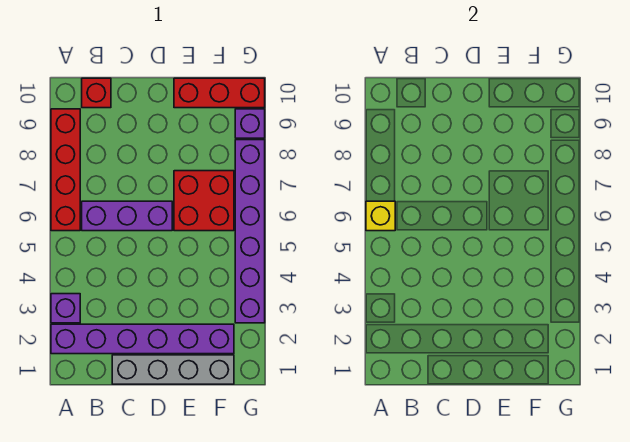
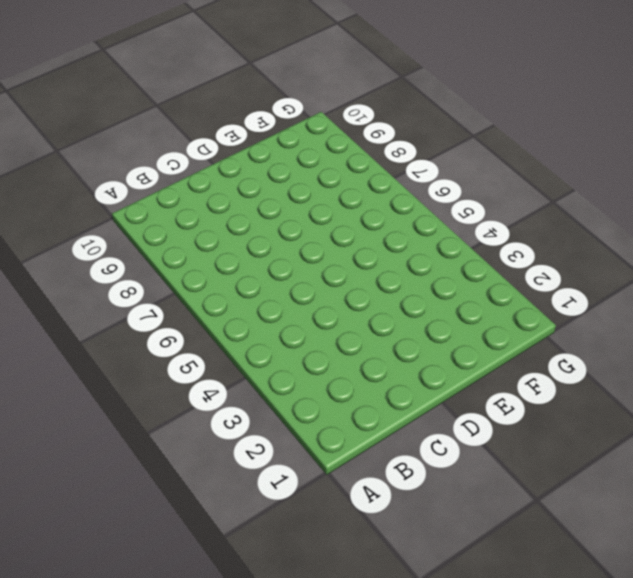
none -> purple brick A2:F2 level 1
none -> purple brick A3 level 1

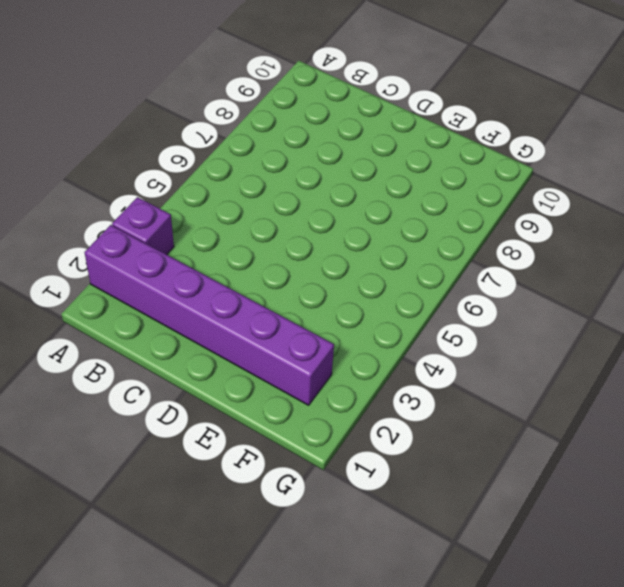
none -> red brick A6:A9 level 1
none -> purple brick B6:D6 level 1

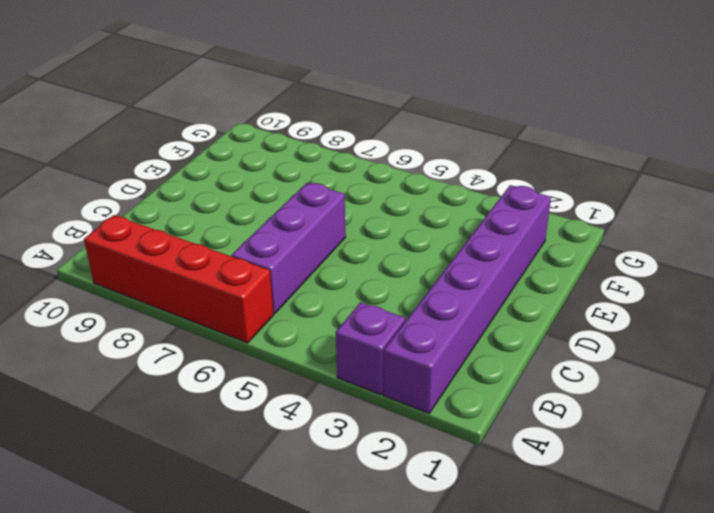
none -> red brick B10 level 1
none -> grey brick C1:F1 level 1

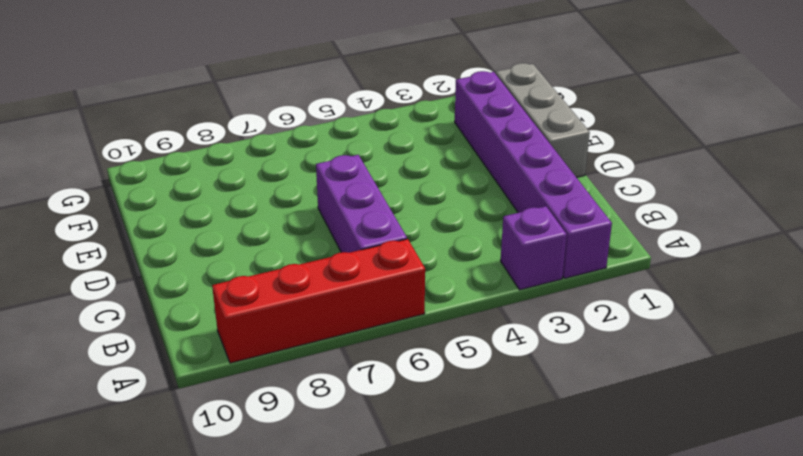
grey brick D1:F1 level 1 -> grey brick C1:F1 level 1
none -> red brick B10 level 1
none -> red brick E6:F7 level 1

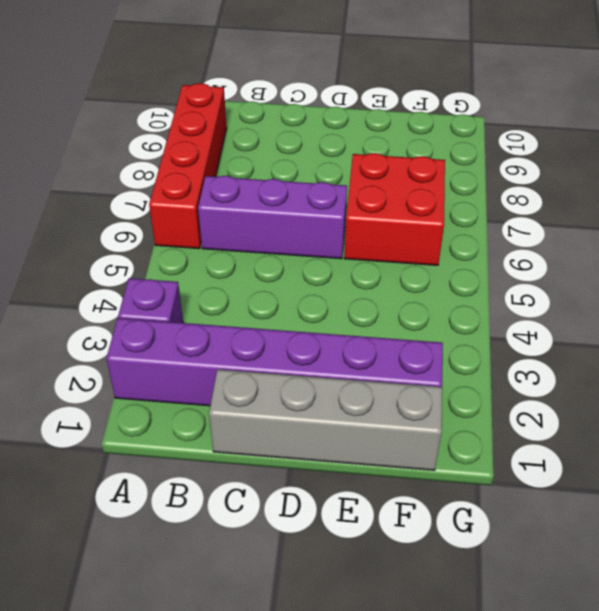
none -> red brick B10 level 1
none -> red brick E10:G10 level 1

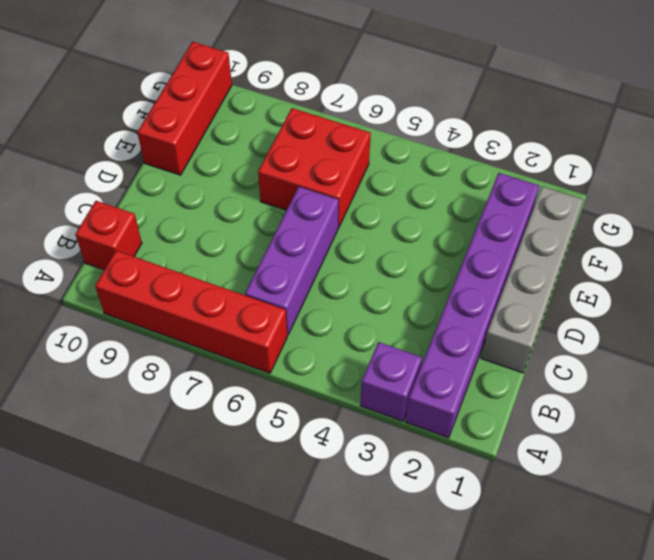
none -> purple brick G3:G8 level 1
none -> purple brick G9 level 1

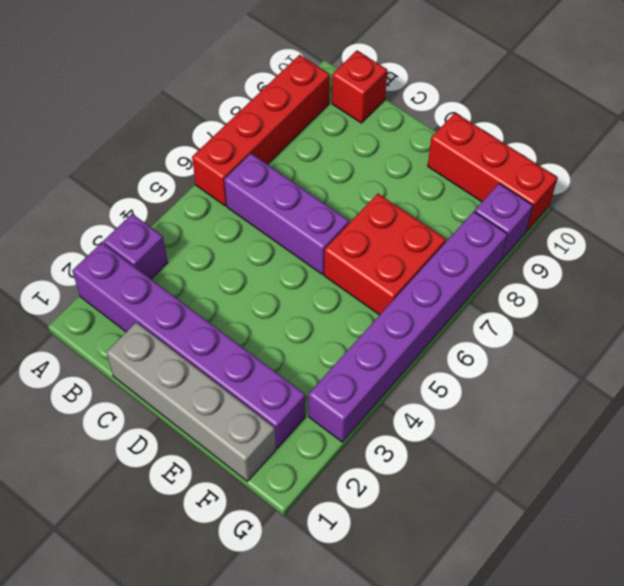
none -> yellow brick A6 level 2

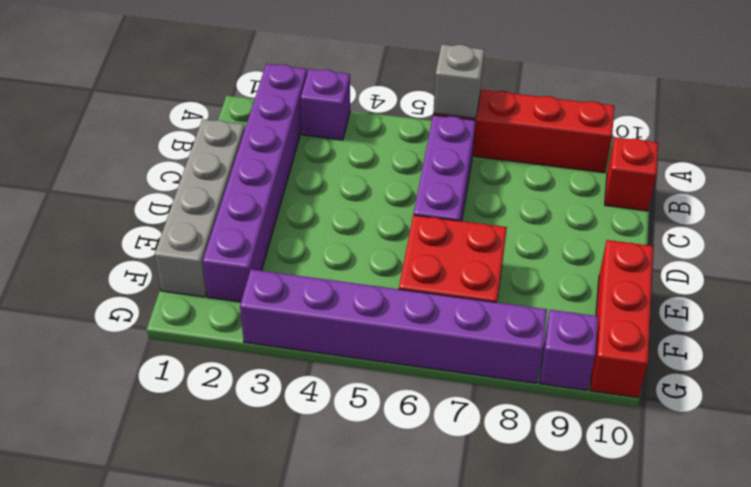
grey brick A6 level 2 -> yellow brick A6 level 2

